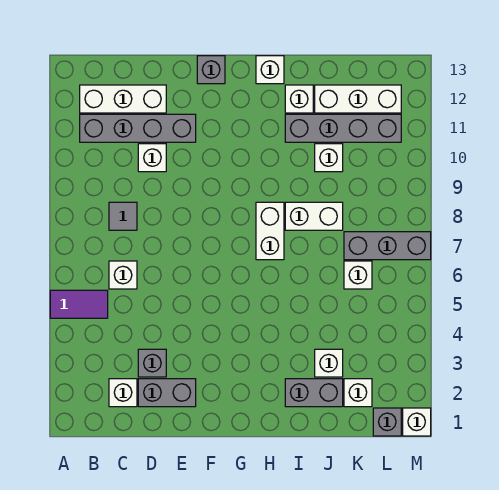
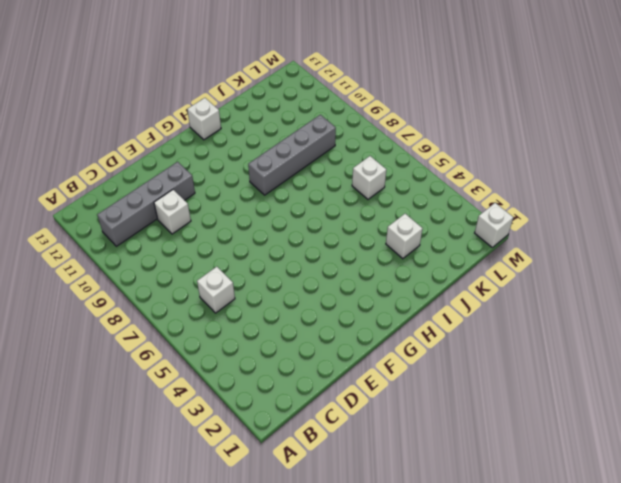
grey brick H9:K9 level 1 -> grey brick I11:L11 level 1
none -> purple tile A5:B5 level 1
none -> white brick B12:D12 level 1
none -> white brick C2 level 1

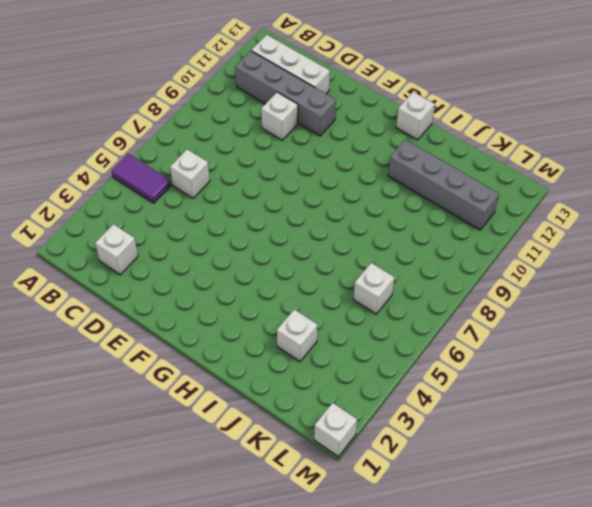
none -> grey tile C8 level 1
none -> grey brick D2:E2 level 1
none -> grey brick D3 level 1

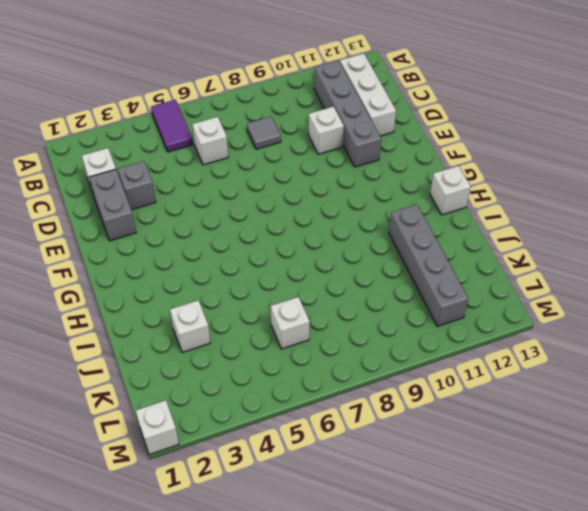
none -> grey brick F13 level 1
none -> white brick H7:H8 level 1
none -> grey brick I2:J2 level 1

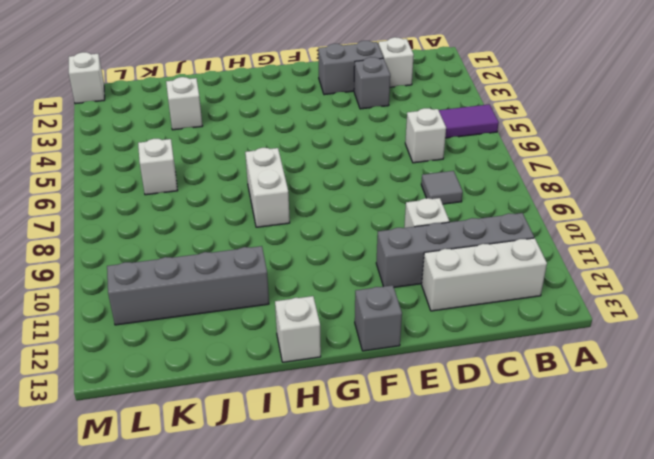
none -> grey brick I2:J2 level 1
none -> white brick I8:J8 level 1
none -> white brick I12 level 1

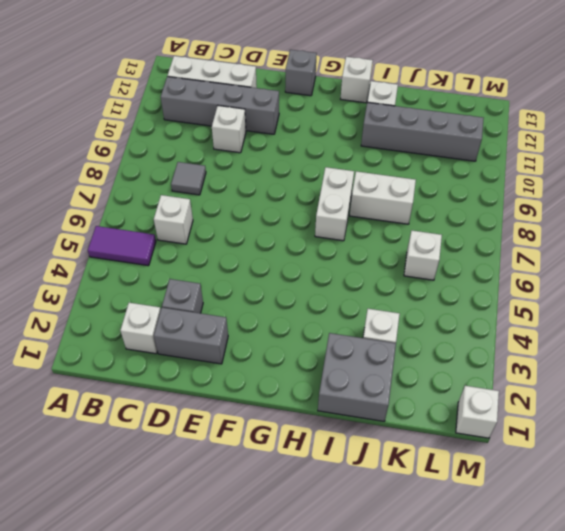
grey brick I1:J2 level 1 -> grey brick I2:J2 level 1
none -> white brick J10 level 1
none -> white brick J12:L12 level 1
none -> white brick K2 level 1

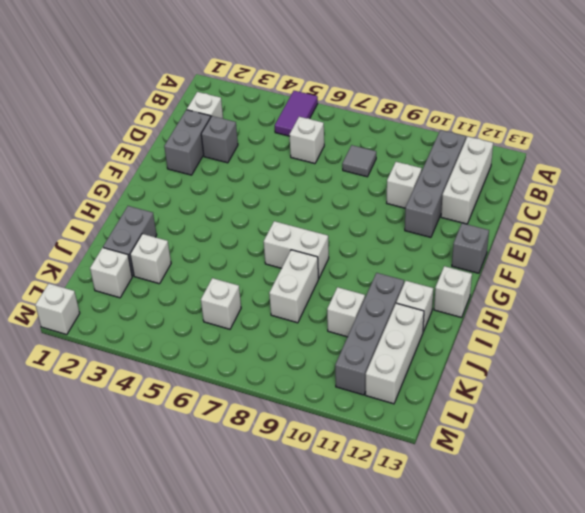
none -> grey brick K7:M7 level 1
none -> grey brick L1 level 1

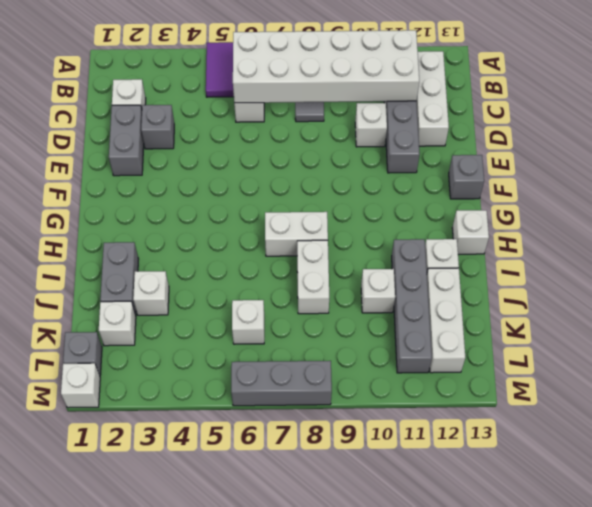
white brick B6:C11 level 2 -> none
grey brick M6:M8 level 1 -> grey brick K7:M7 level 1

